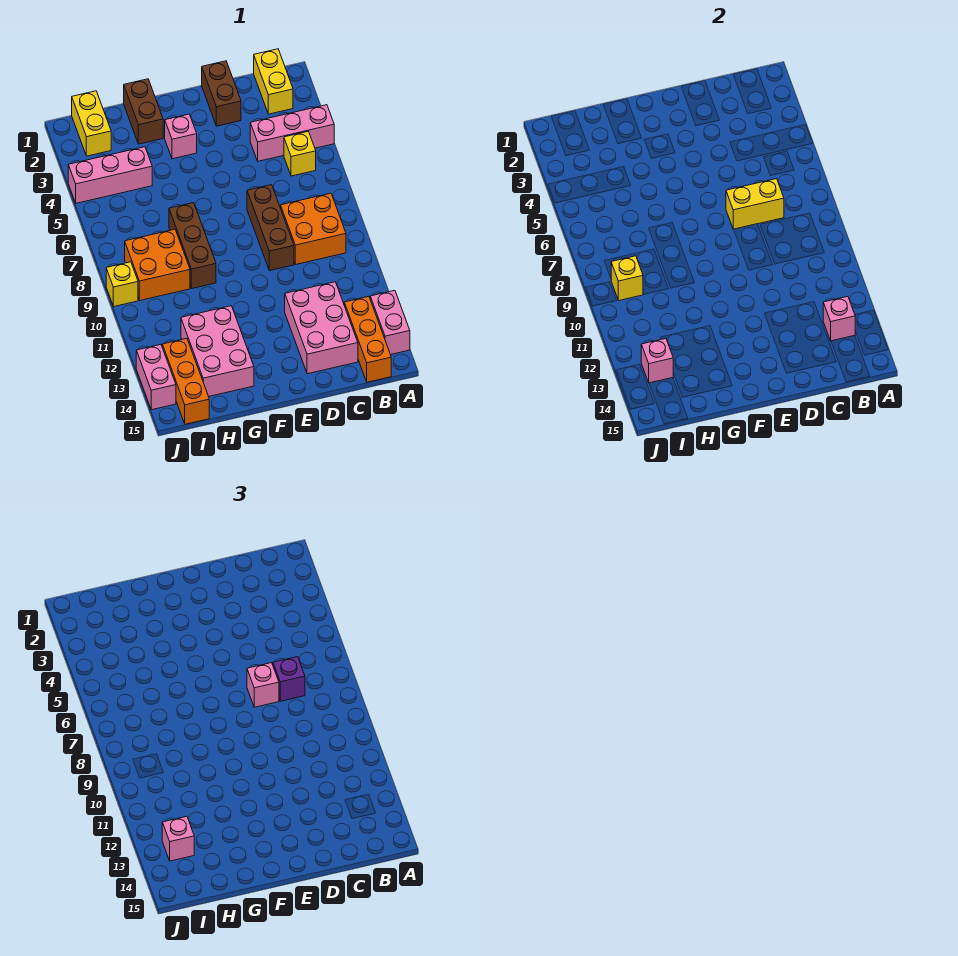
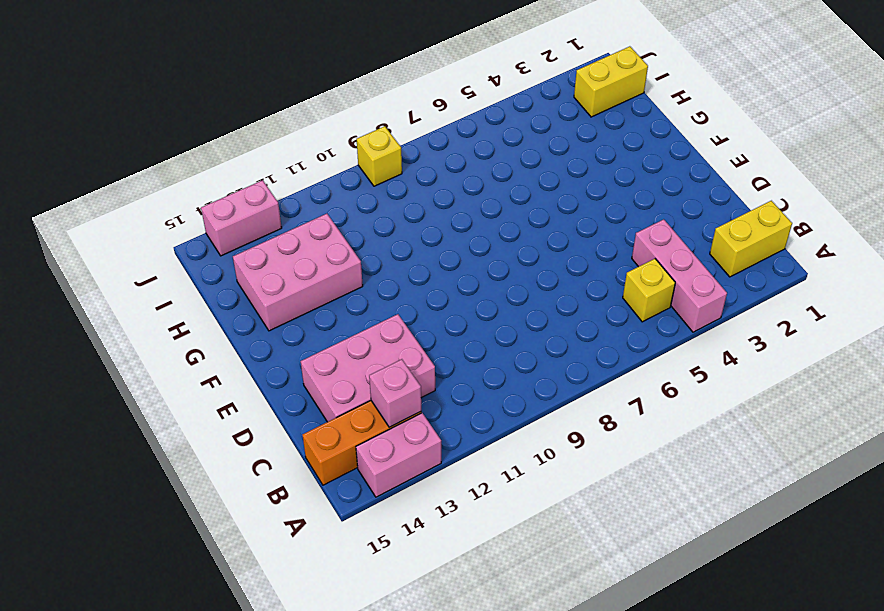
none -> orange brick B8:C9 level 1
none -> brown brick D1:D2 level 1
none -> brown brick D7:D9 level 1

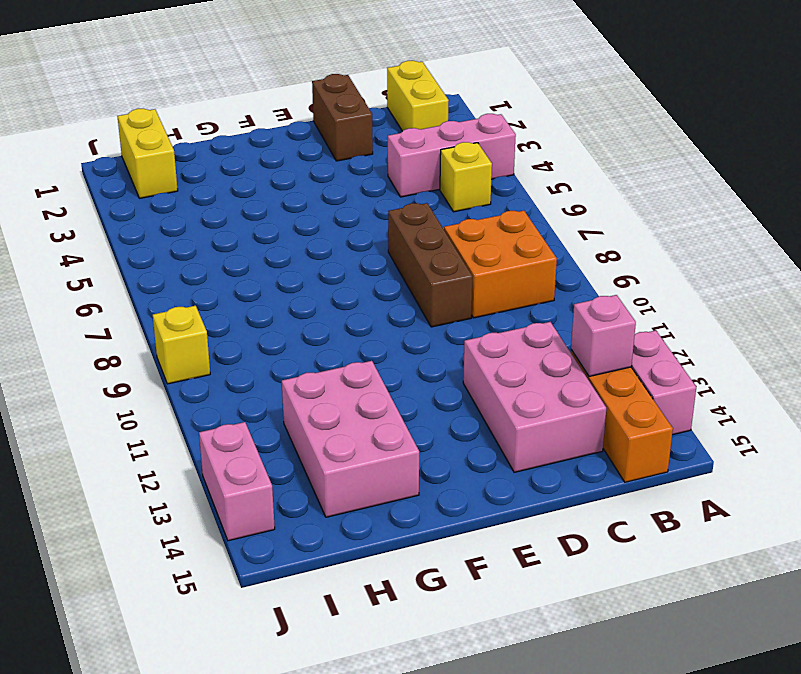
none -> pink brick F3 level 1
none -> brown brick G1:G2 level 1
none -> brown brick G7:G9 level 1

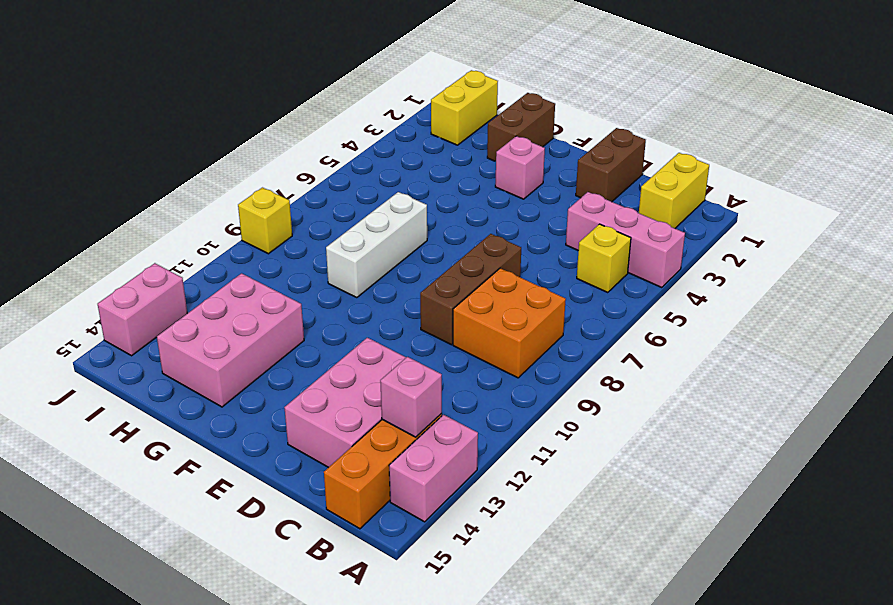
white brick G7:G9 level 1 -> brown brick G7:G9 level 1
none -> pink brick H4:J4 level 1
none -> orange brick H8:I9 level 1
none -> orange brick I13:I15 level 1

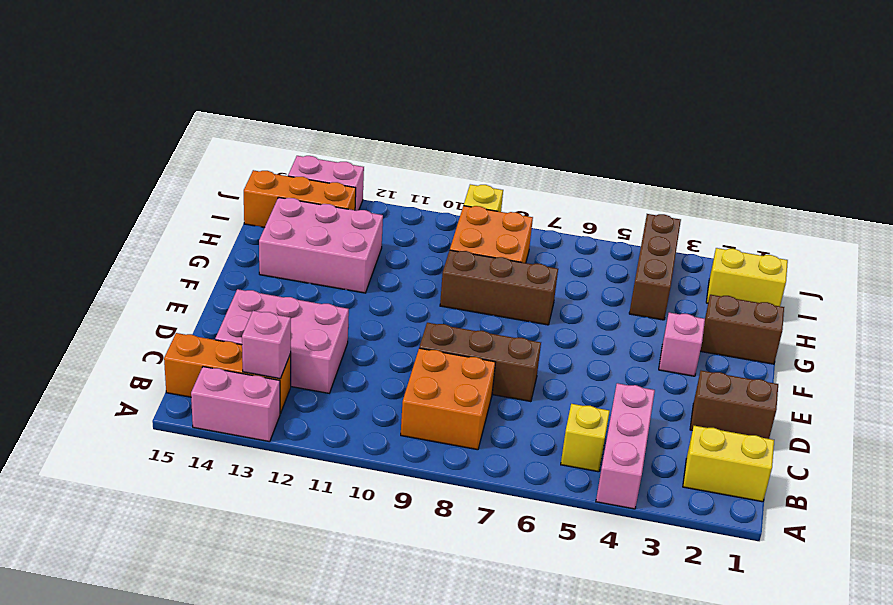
brown brick H4:J4 level 1 -> pink brick H4:J4 level 1
none -> yellow brick C7:D7 level 2
none -> yellow brick I9 level 2
none -> pink brick I13 level 2

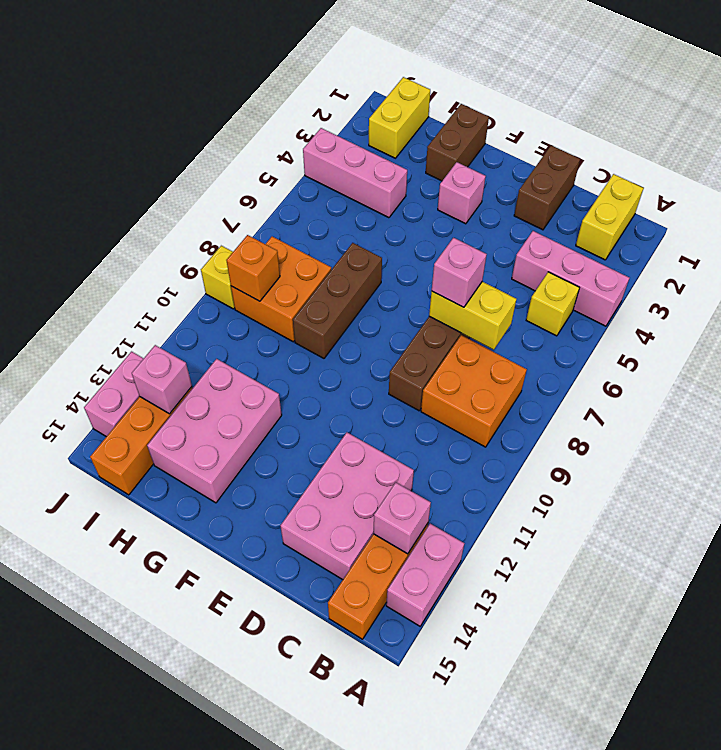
orange brick I9 level 2 -> yellow brick I9 level 2
none -> purple brick C7 level 3
none -> pink brick I13 level 3

